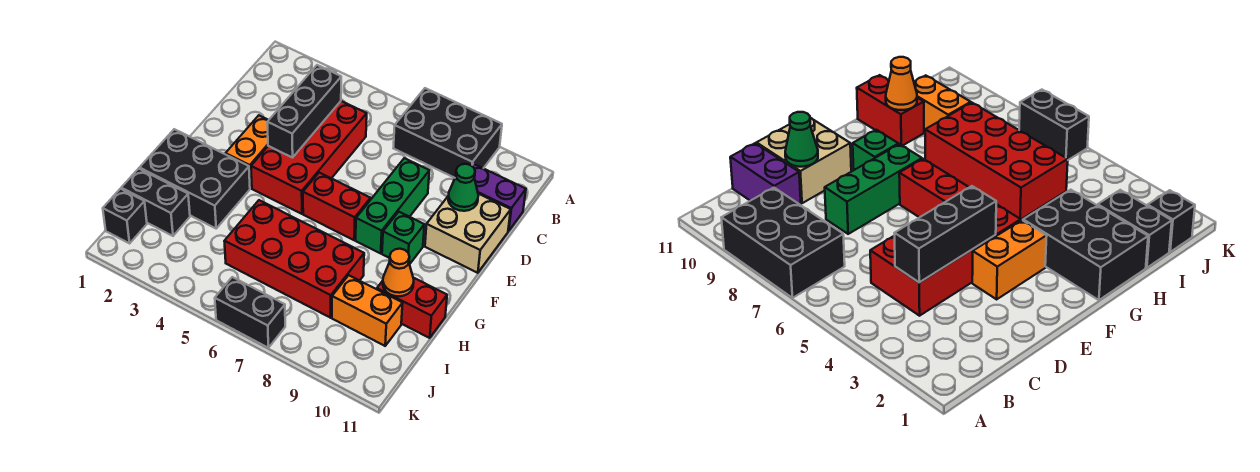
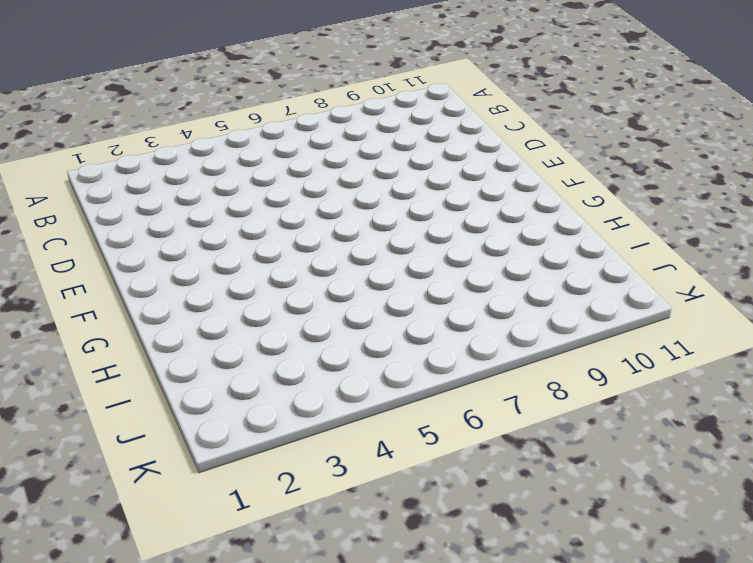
none -> black brick A7:B9 level 1
none -> red brick C4:F5 level 1
none -> purple brick C10:C11 level 1

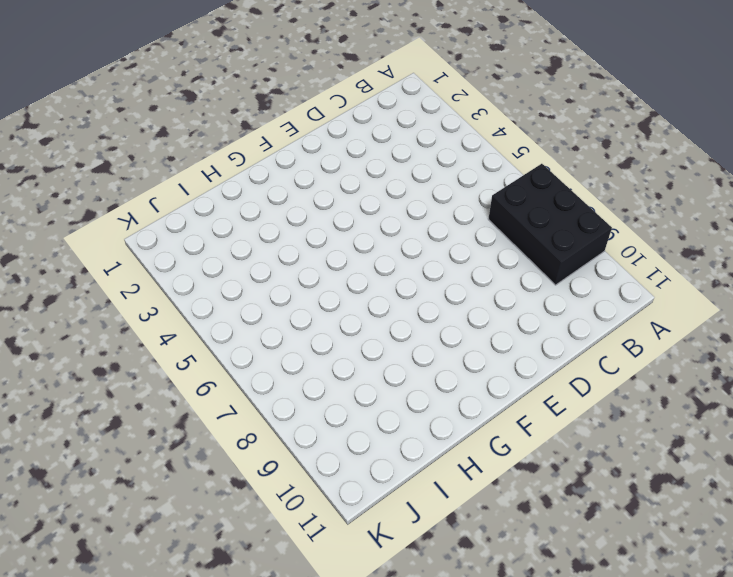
none -> red brick C4:F5 level 1
none -> purple brick C10:C11 level 1
none -> green brick D8:F8 level 1

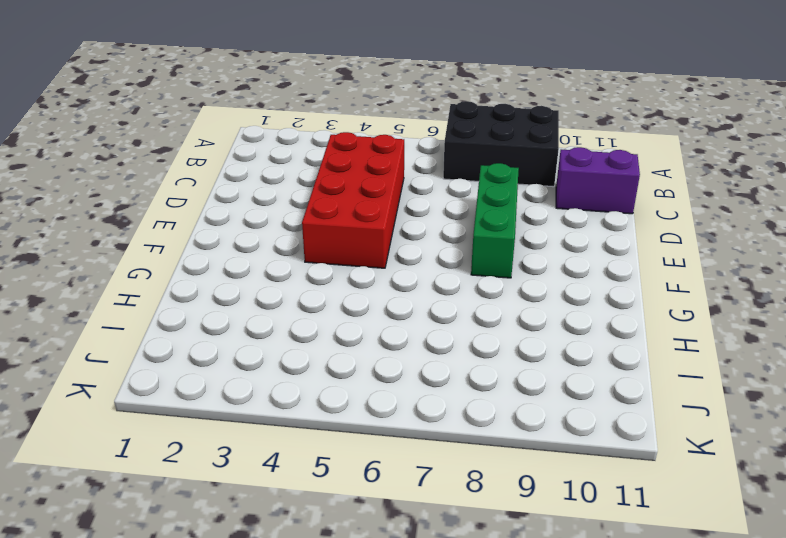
none -> tan brick D10:E11 level 1
none -> orange brick E3:F3 level 1
none -> red brick F6:F7 level 1

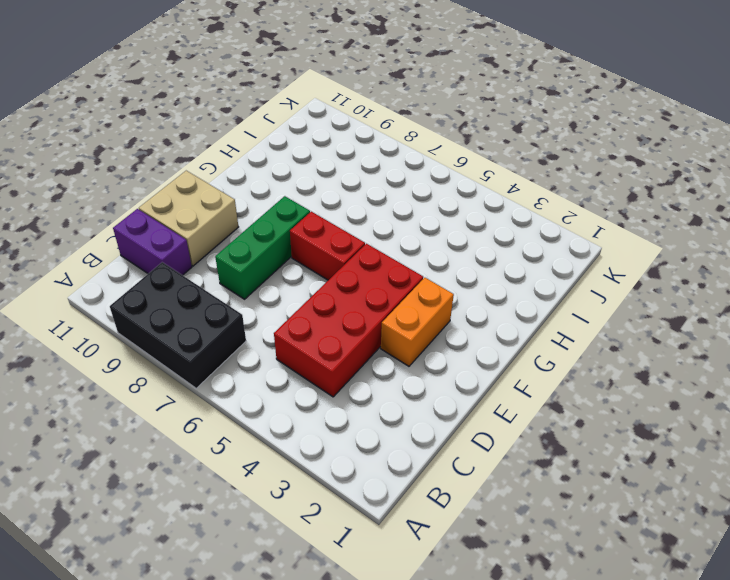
none -> green brick F9 level 1
none -> black brick G1:H3 level 1
none -> red brick H5:I8 level 1

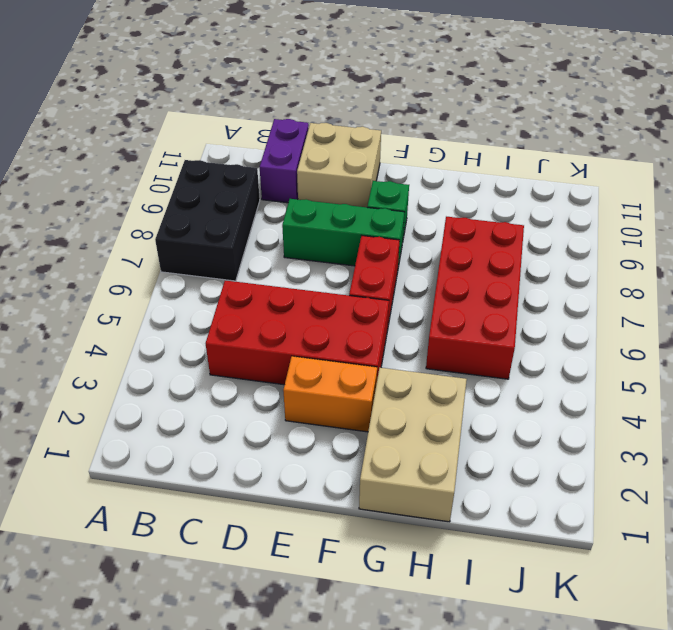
tan brick G1:H3 level 1 -> black brick G1:H3 level 1
none -> red brick H10:H11 level 1
none -> black brick I1:I2 level 1
none -> orange brick I9:I10 level 1

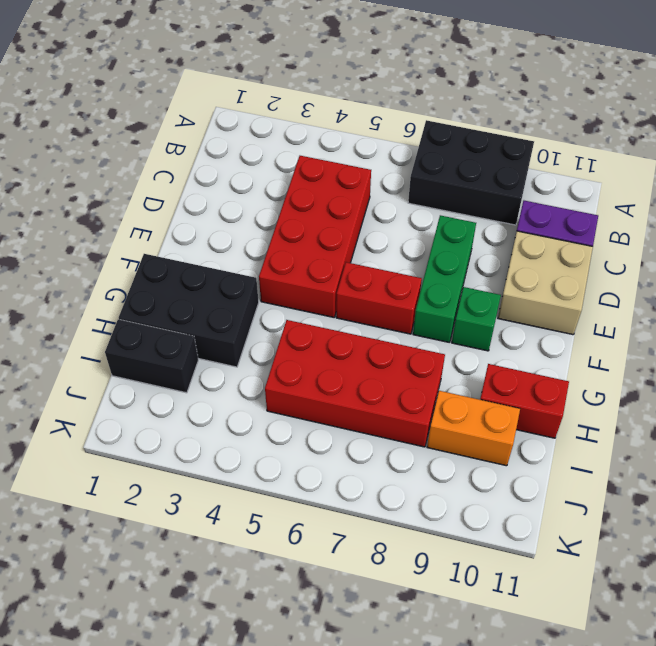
none -> orange brick E3:F3 level 1
none -> black brick J1 level 1
none -> black brick K6:K7 level 1

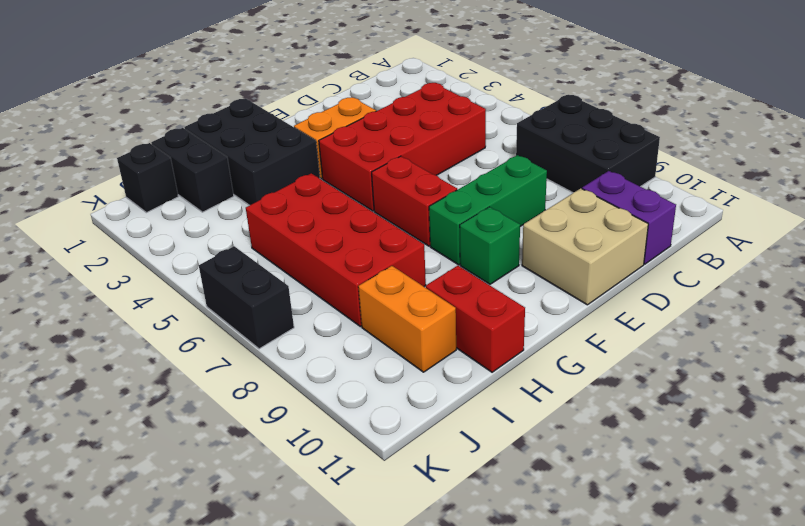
none -> black brick C4:E4 level 2
none -> green cone D10 level 2
none -> orange cone H10 level 2

